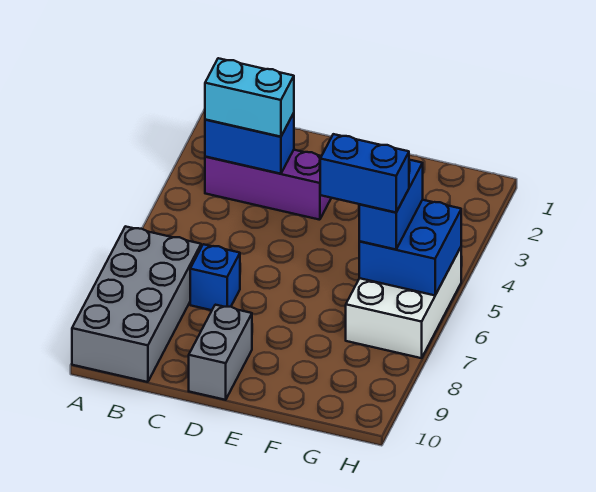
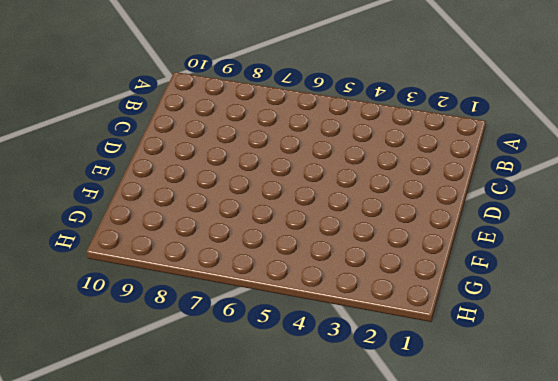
none -> grey brick A7:B10 level 1
none -> purple brick B3:D3 level 1

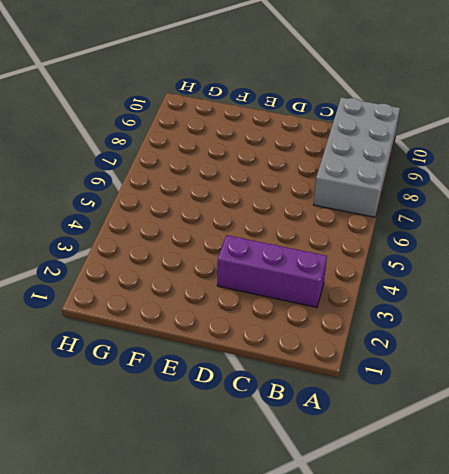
none -> blue brick C7 level 1
none -> grey brick D9:D10 level 1

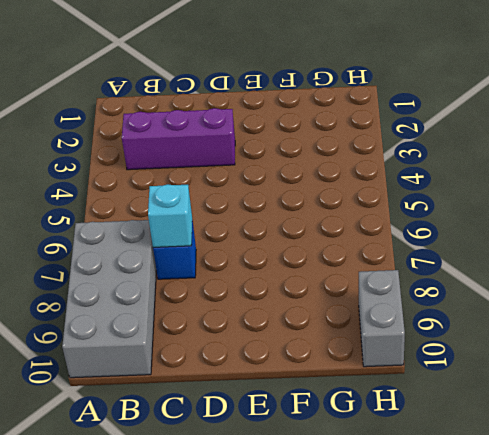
cyan brick C7 level 2 -> none
grey brick H9:H10 level 1 -> grey brick D9:D10 level 1
none -> white brick G5:H7 level 1
none -> blue brick B3:C3 level 2

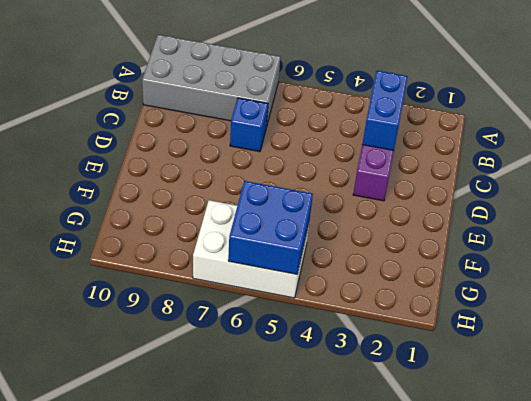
none -> grey brick D9:D10 level 1
none -> cyan brick B3:C3 level 3

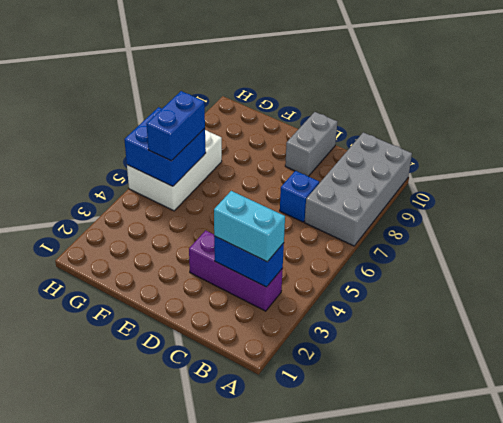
none -> blue brick F6:G6 level 4

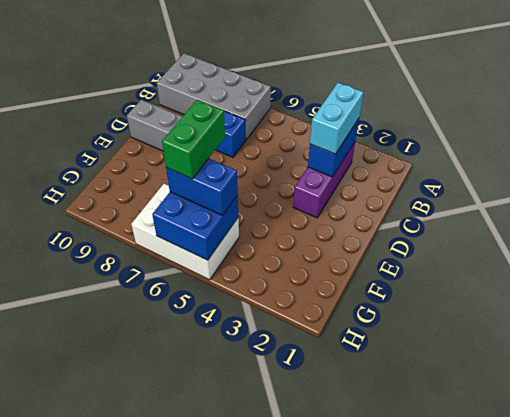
green brick F6:G6 level 4 -> blue brick F6:G6 level 4

